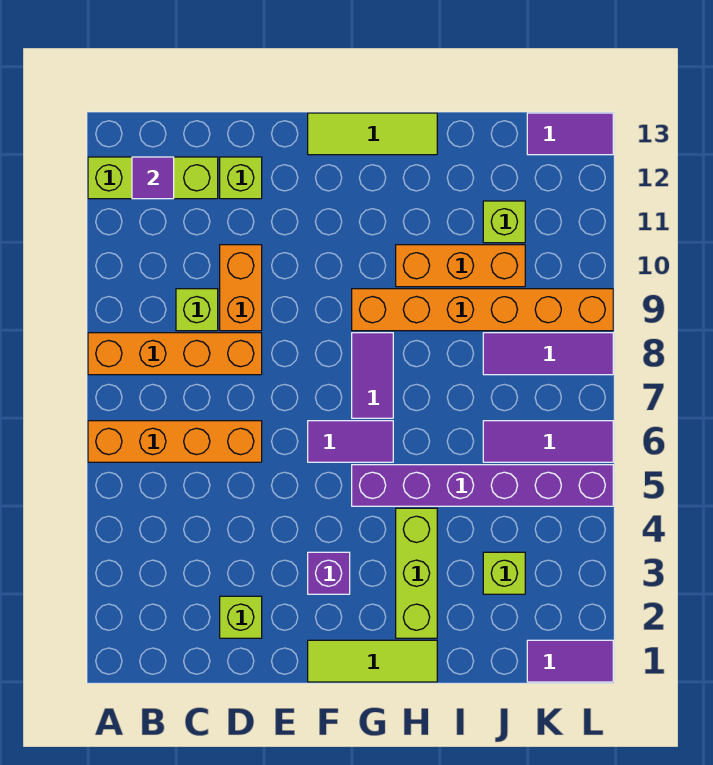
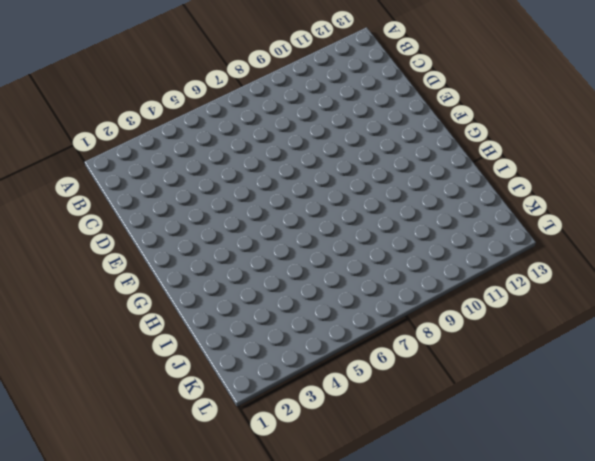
none -> orange brick A6:D6 level 1
none -> orange brick A8:D8 level 1
none -> lime brick A12:C12 level 1

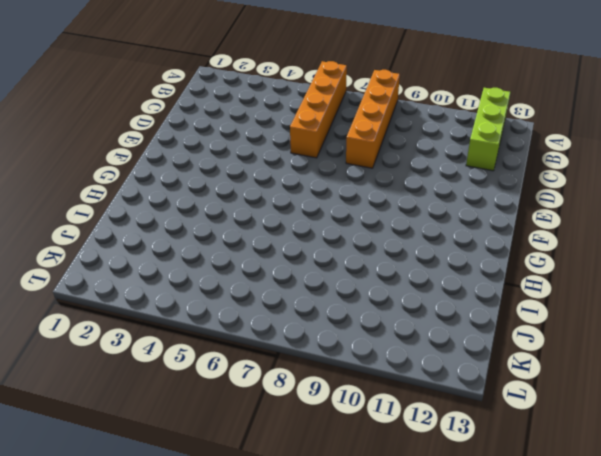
none -> lime brick C9 level 1
none -> lime brick D2 level 1
none -> orange brick D9:D10 level 1

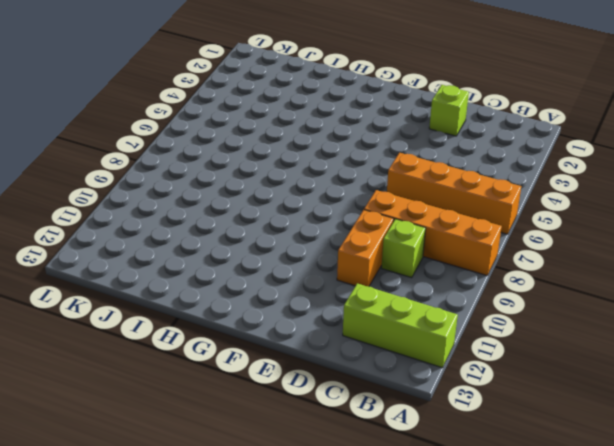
none -> lime brick D12 level 1
none -> lime tile F1:H1 level 1
none -> purple brick F3 level 1

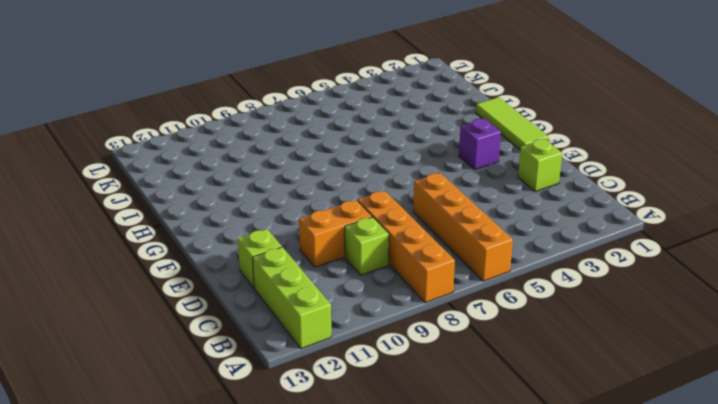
none -> purple tile F6:G6 level 1
none -> lime tile F13:H13 level 1
none -> purple brick G5:L5 level 1

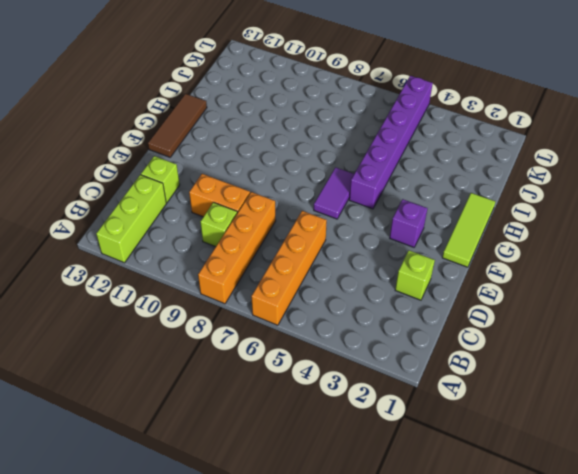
brown tile F13:H13 level 1 -> lime tile F13:H13 level 1
none -> purple tile G7:G8 level 1
none -> orange brick G9:L9 level 1
none -> lime brick H2:H4 level 1

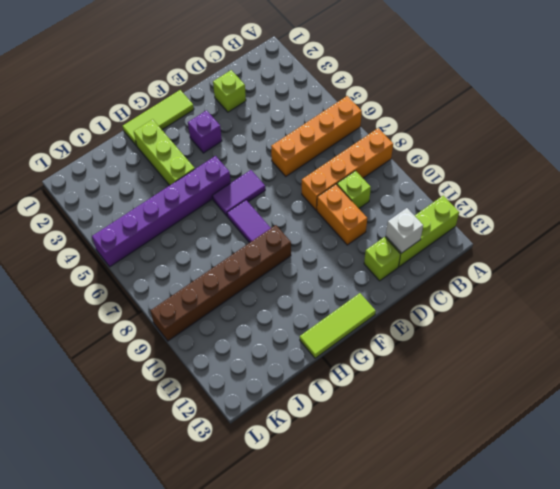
white brick C12 level 2 -> none
brown brick G9:L9 level 1 -> orange brick G9:L9 level 1
none -> orange brick H10:J10 level 1
none -> lime brick J3 level 1
none -> purple tile J6:L6 level 1

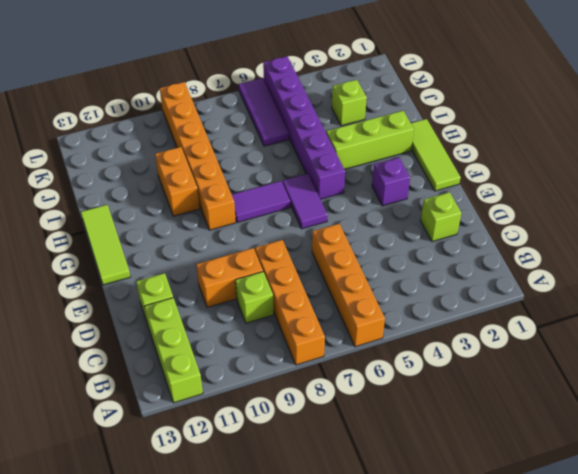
orange brick H10:I10 level 1 -> orange brick H10:J10 level 1
none -> purple tile J8:L8 level 1
none -> lime brick J11 level 1
none -> purple tile K1:L1 level 1

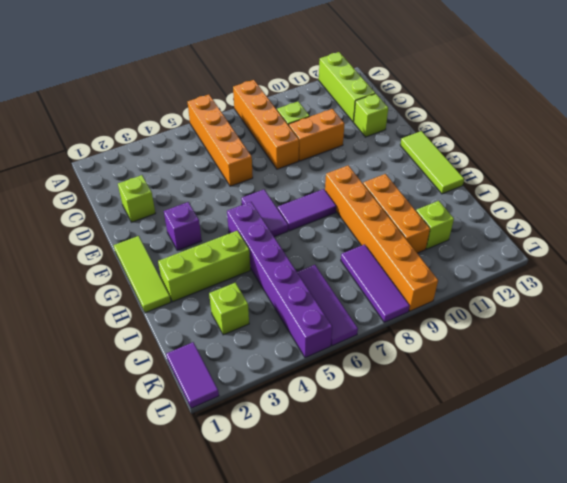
none -> purple tile K13:L13 level 1
none -> purple tile B12 level 2

